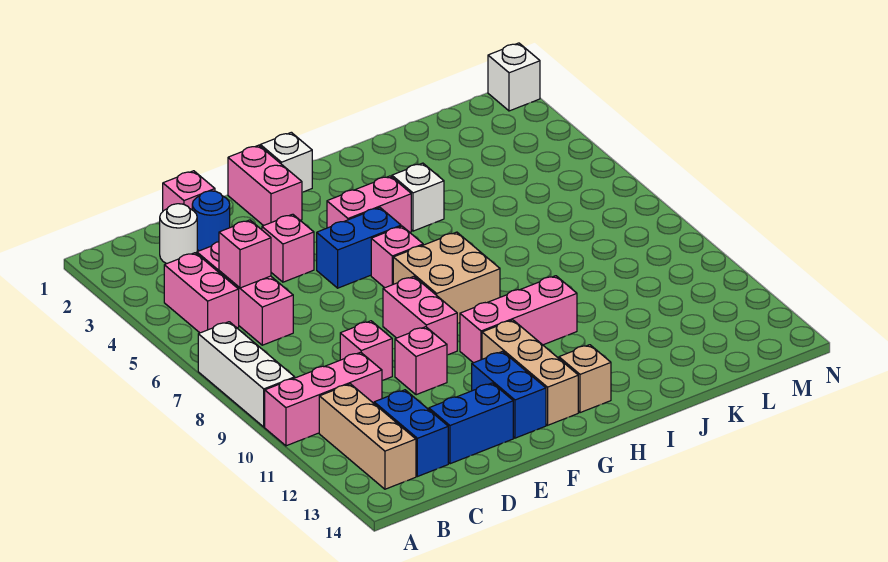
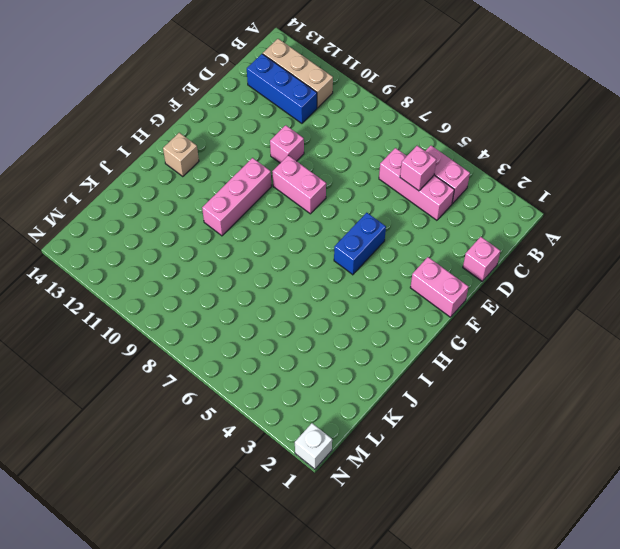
blue brick C11:C13 level 1 -> blue brick C12:C13 level 1
none -> white brick A7:A9 level 1
none -> pink brick A10:C10 level 1
none -> white round brick C2 level 1

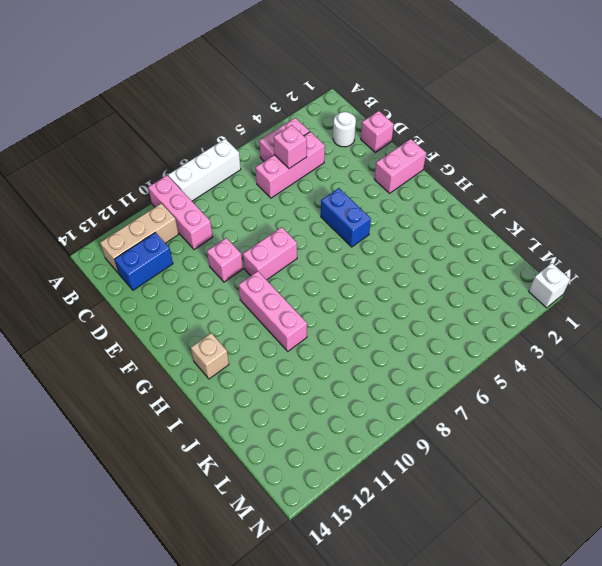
none -> blue round brick D2 level 1
none -> pink brick D9 level 1
none -> blue brick D13:E13 level 1

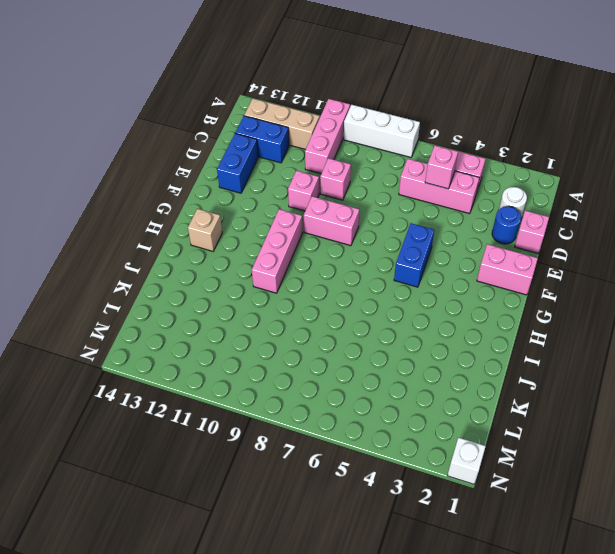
none -> pink brick E4 level 1
none -> blue brick F12:F13 level 1
none -> white brick G1 level 1

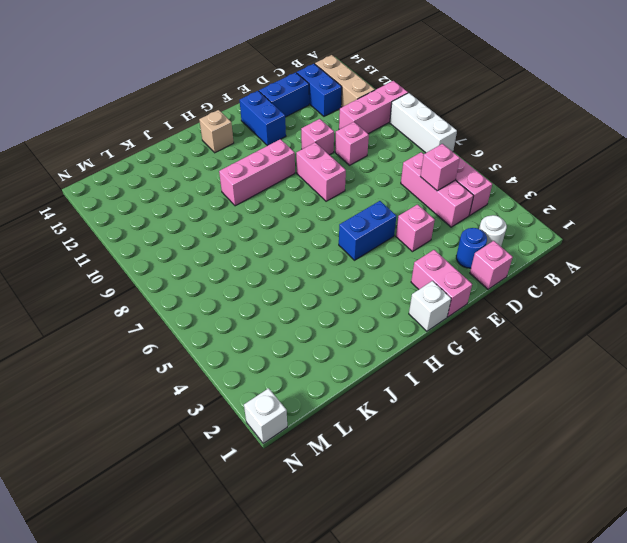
none -> pink brick G4:H4 level 1
none -> pink brick G6 level 1
none -> tan brick G7:H8 level 1

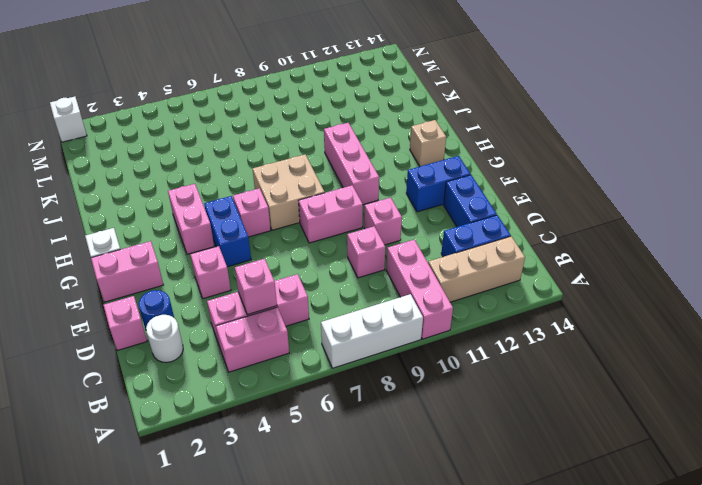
none -> tan brick G11:G13 level 1
none -> white brick I4 level 1

